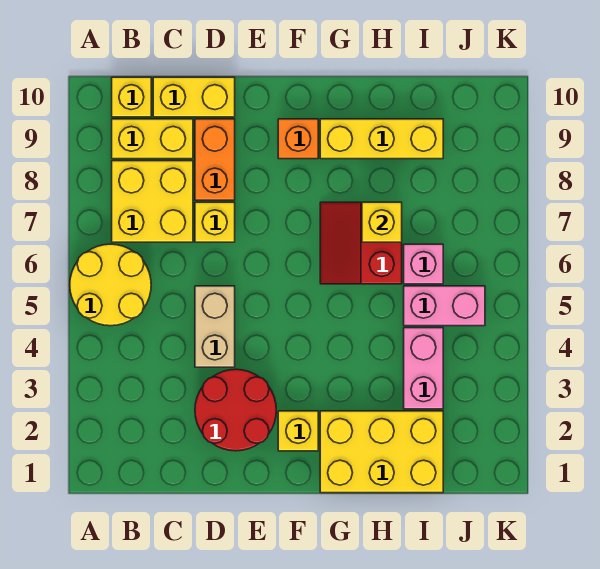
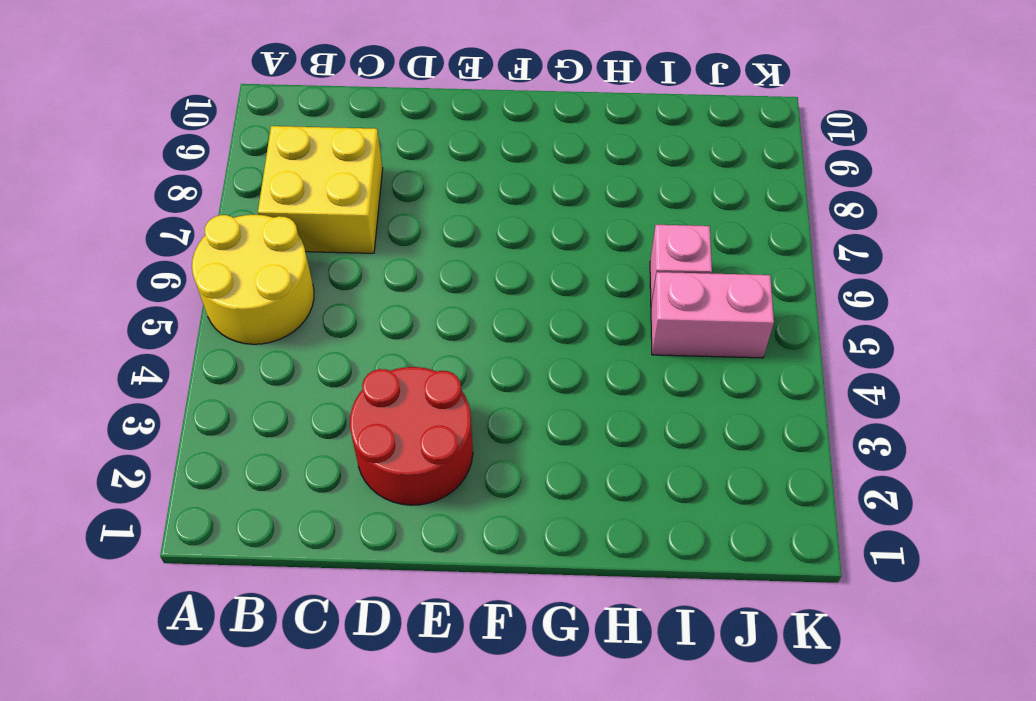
none -> yellow brick B9:C9 level 1
none -> yellow brick B10 level 1
none -> yellow brick C10:D10 level 1

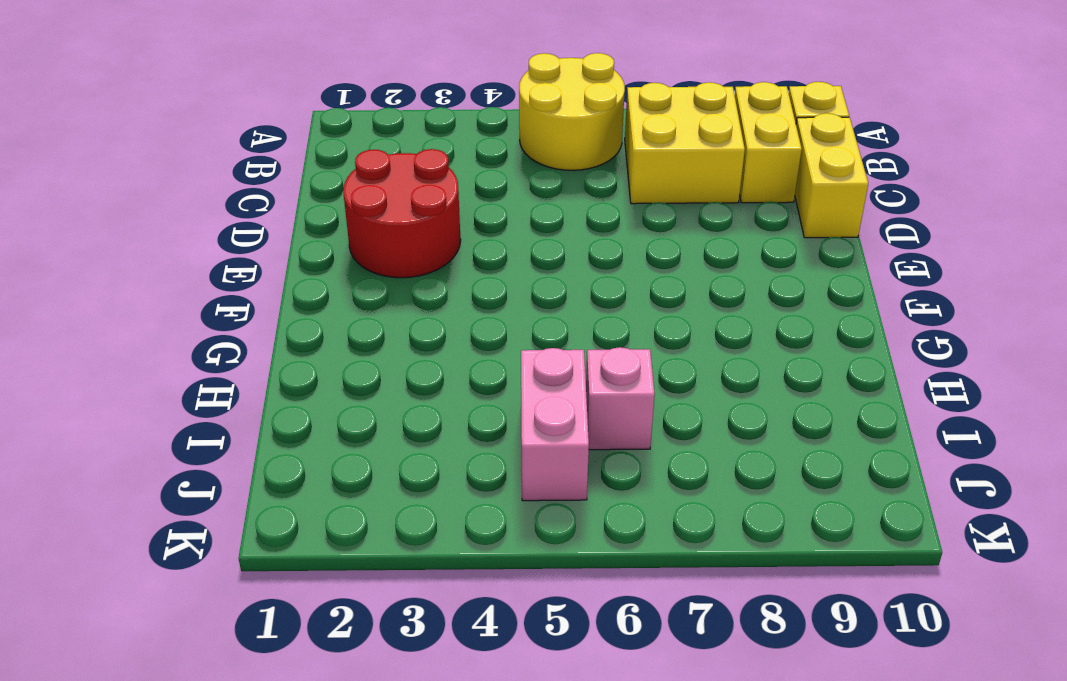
none -> tan brick D4:D5 level 1
none -> yellow brick D7 level 1
none -> orange brick D8:D9 level 1

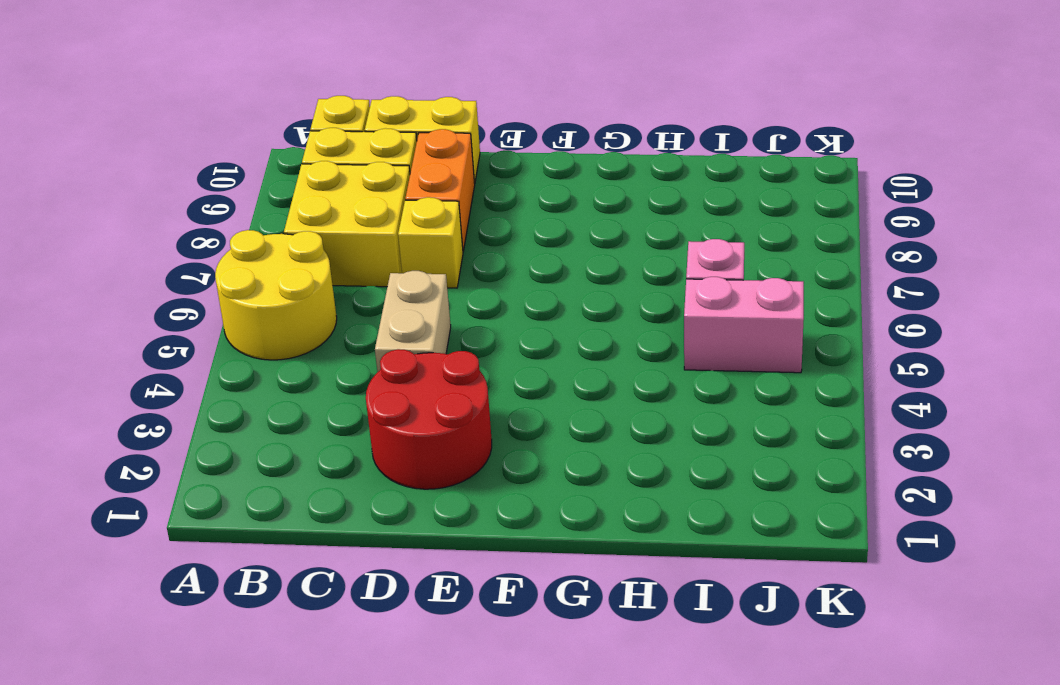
none -> yellow brick F2 level 1
none -> orange brick F9 level 1
none -> yellow brick G1:I2 level 1

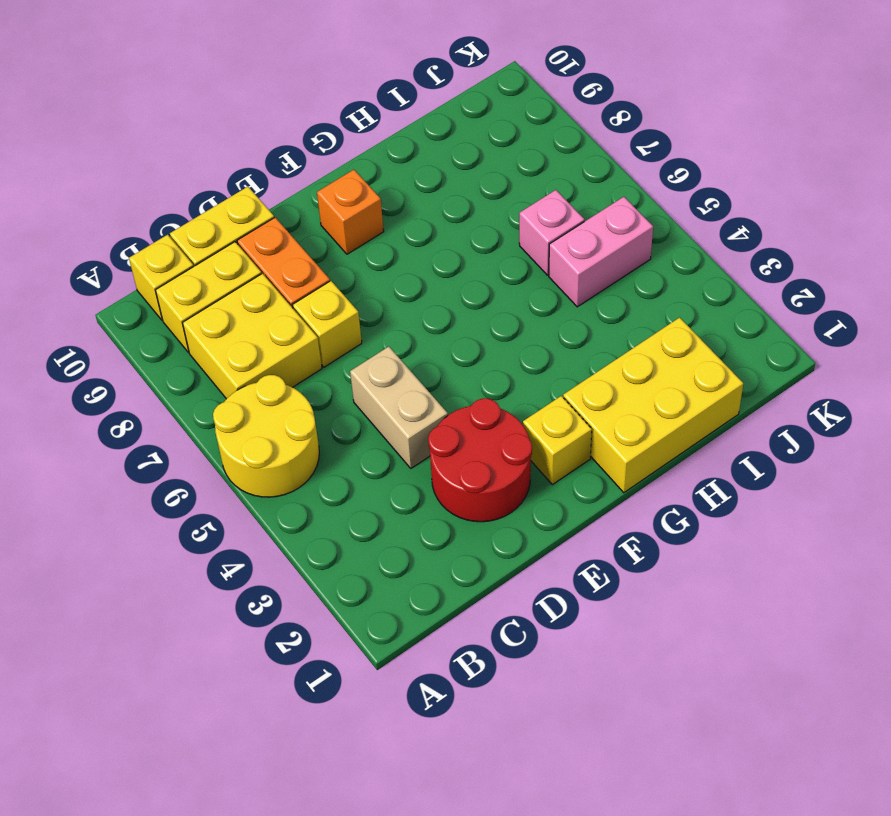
none -> red slope G6:H7 level 1 top H
none -> yellow brick G9:I9 level 1
none -> pink brick I3:I4 level 1

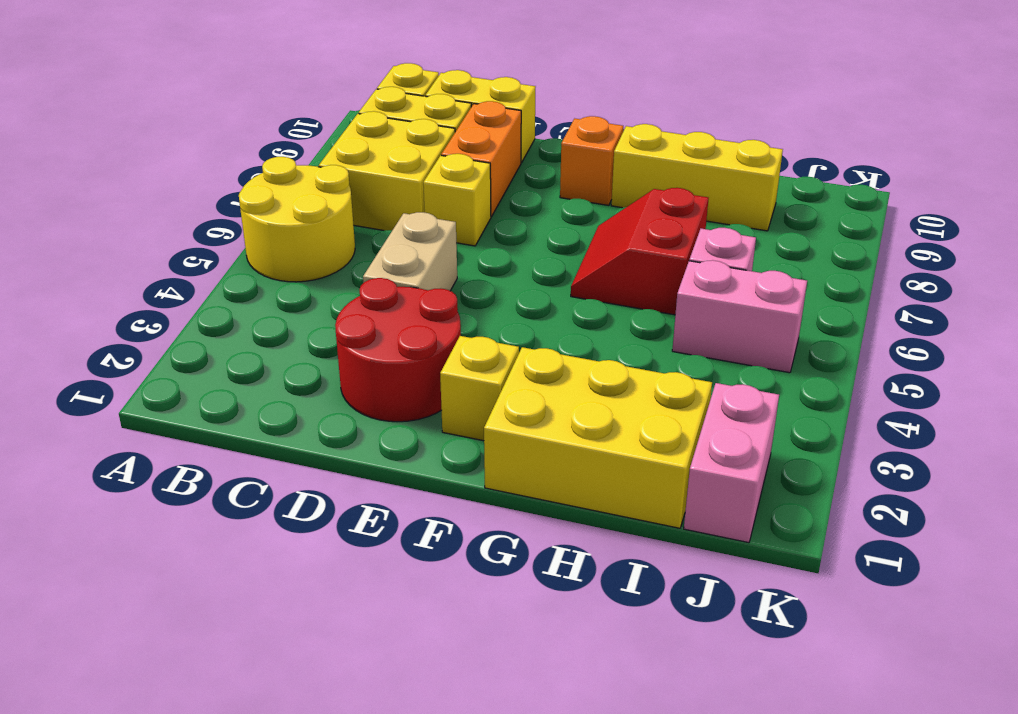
pink brick J1:J2 level 1 -> pink brick I3:I4 level 1
none -> yellow brick H7 level 2

